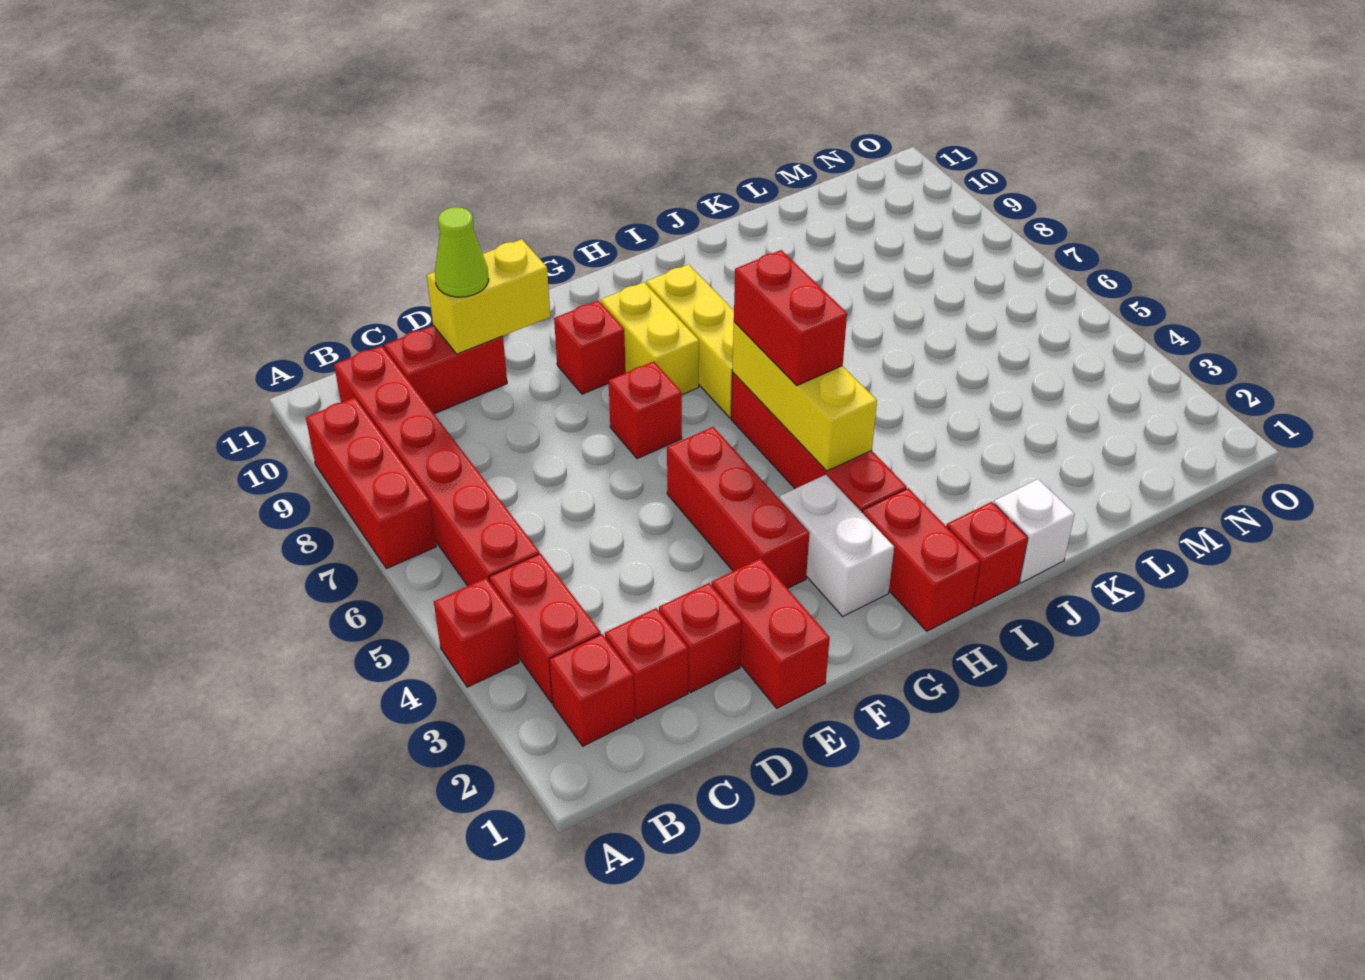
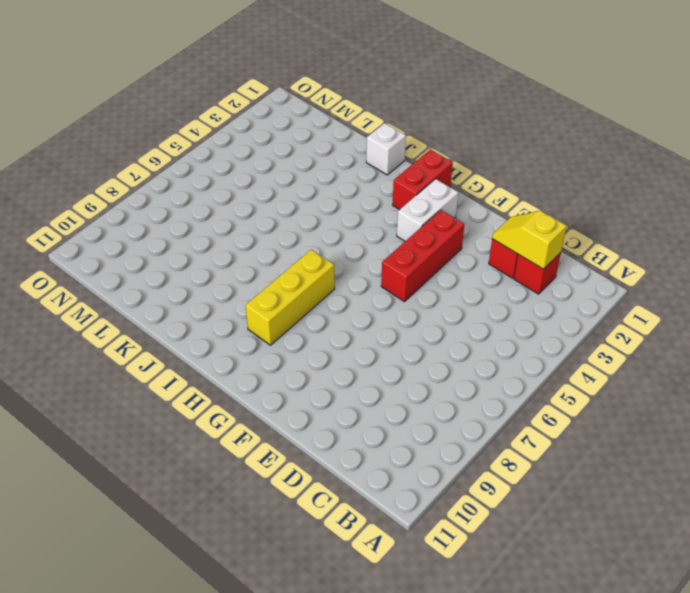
yellow slope C2:D2 level 2 top C -> none
none -> red brick A4 level 1
none -> red brick A7:A9 level 1
none -> red brick B2 level 1

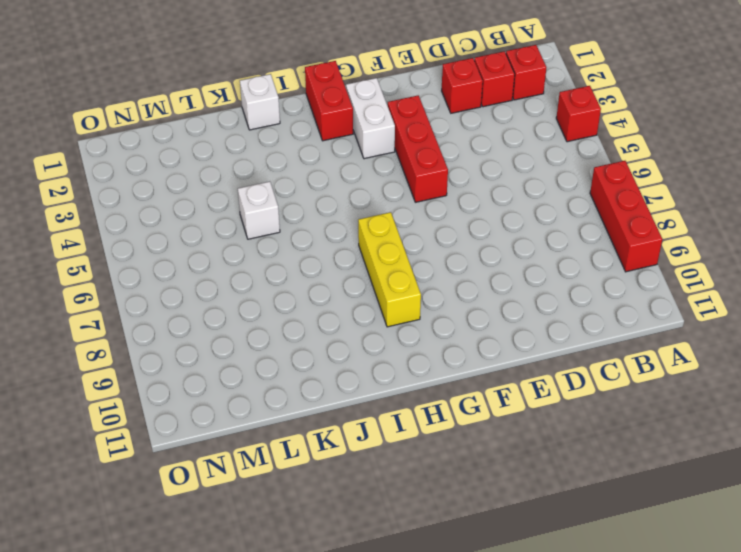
white brick K5 level 1 -> none
none -> red brick B3:B4 level 1
none -> red brick B5:B10 level 1
none -> red brick C10:D10 level 1

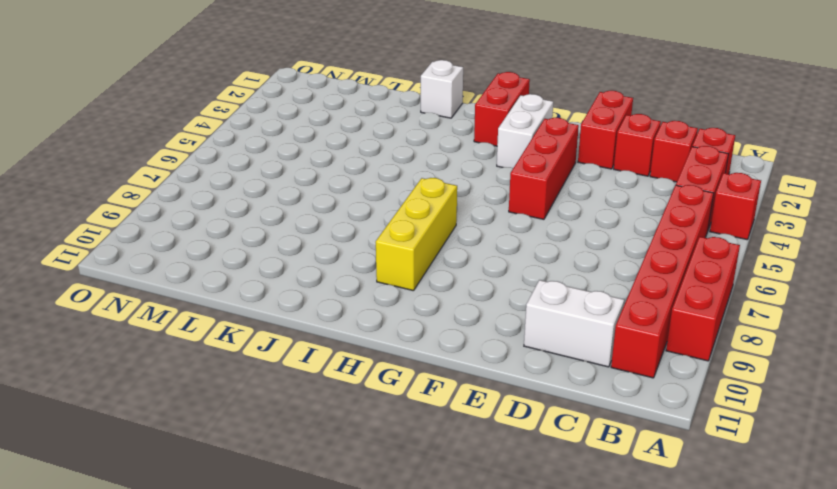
white brick C10:D10 level 1 -> red brick C10:D10 level 1
none -> red brick F7 level 1
none -> red brick F9 level 1
none -> yellow brick G8:G9 level 1

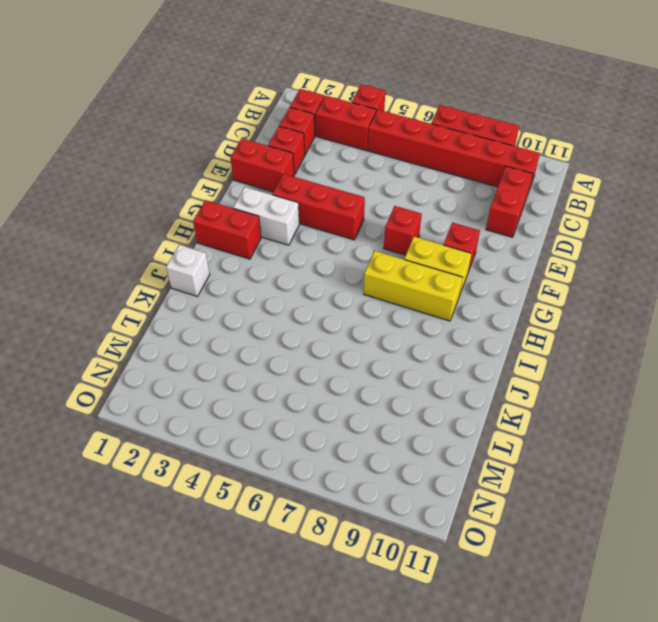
none -> red brick H3:H6 level 1
none -> red brick I1 level 1
none -> yellow brick D10:E10 level 2

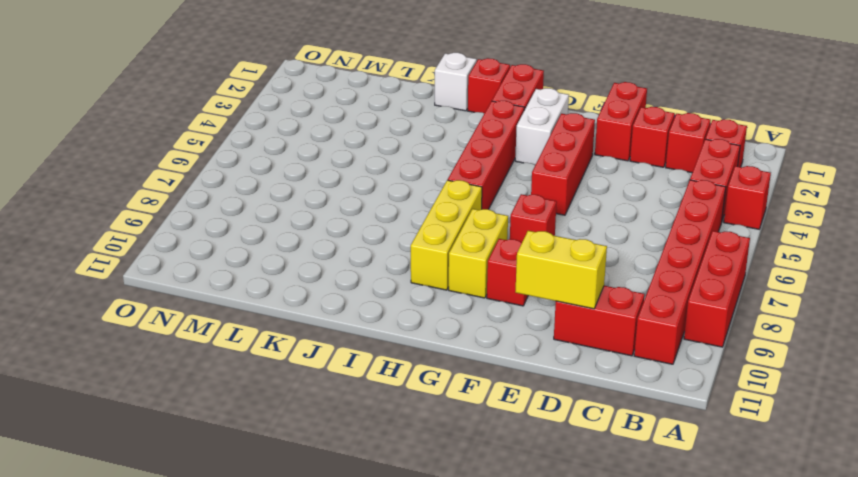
none -> yellow brick H4:H6 level 2
none -> lime cone D10 level 3
none -> red brick H5:H6 level 3

